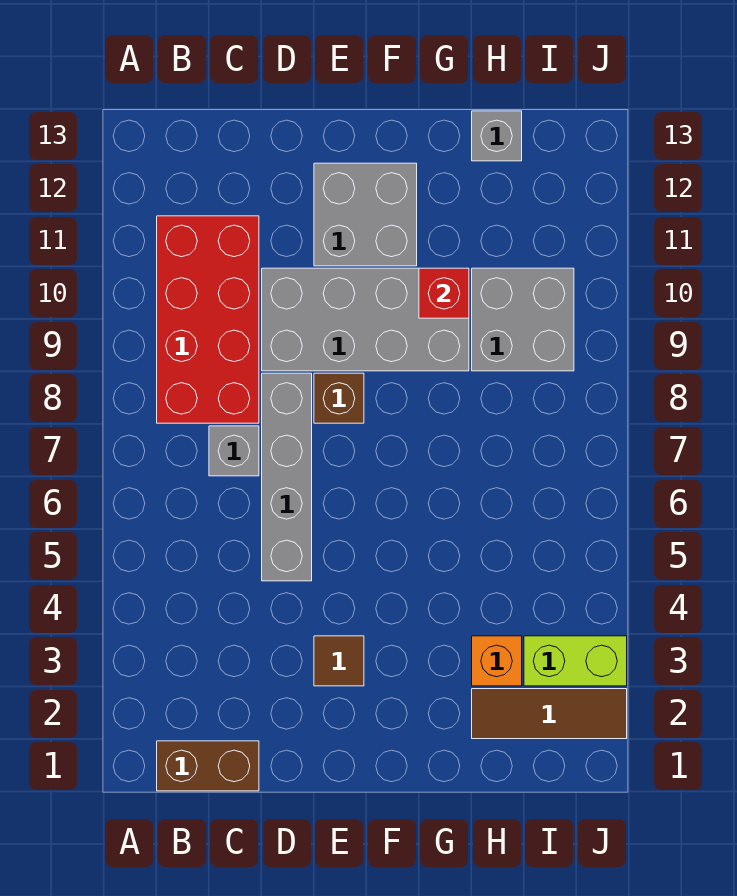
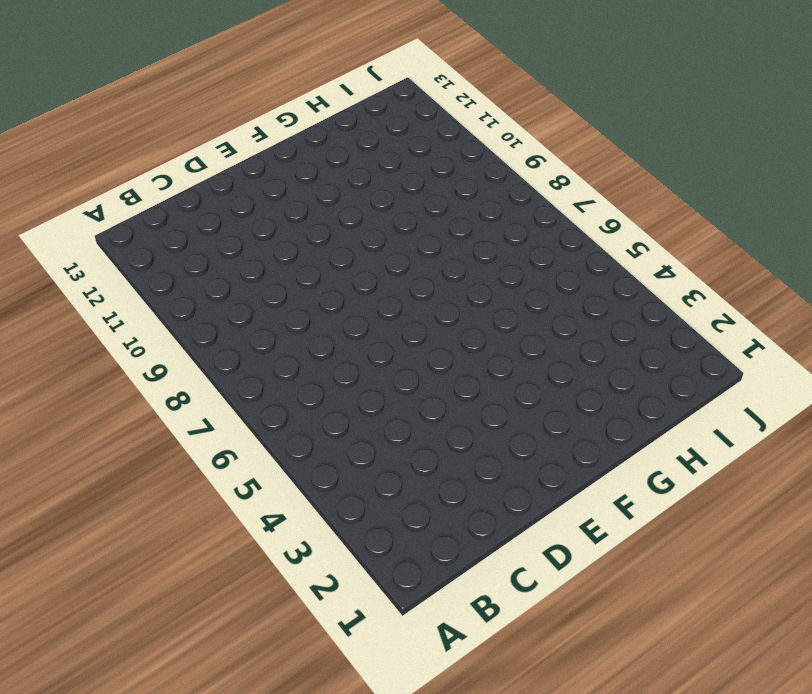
none -> brown brick B1:C1 level 1
none -> red brick B8:C11 level 1
none -> grey brick C7 level 1

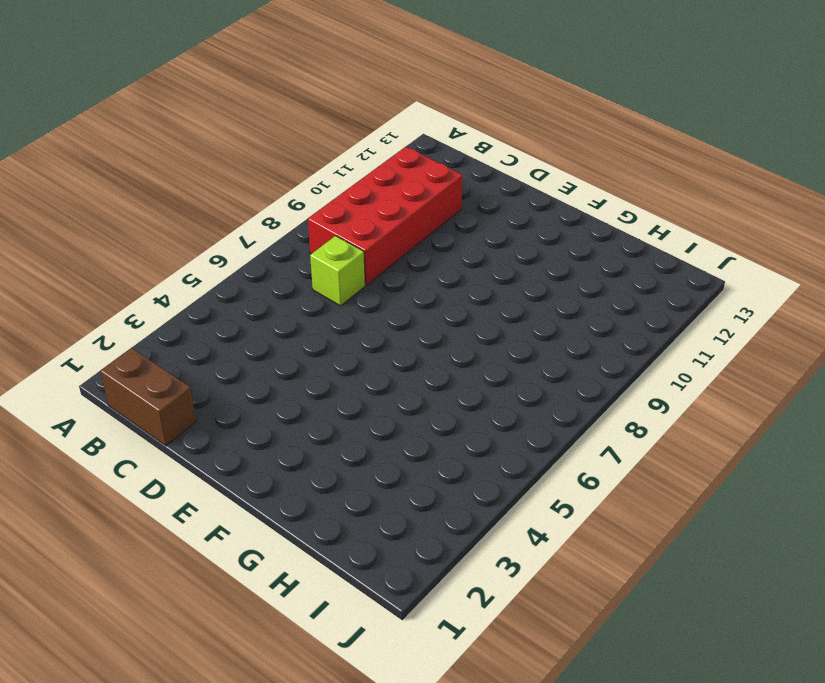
lime brick C7 level 1 -> grey brick C7 level 1
none -> grey brick D5:D8 level 1
none -> grey brick D9:G10 level 1
none -> brown tile E3 level 1

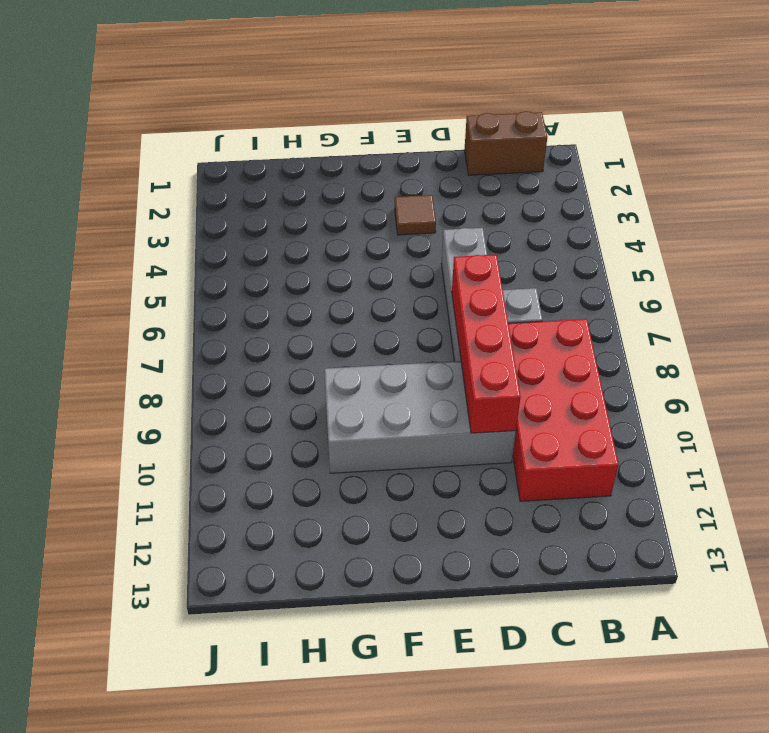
red brick D7:D10 level 2 -> none
none -> brown brick E8 level 1
none -> grey brick E11:F12 level 1
none -> brown tile H2:J2 level 1

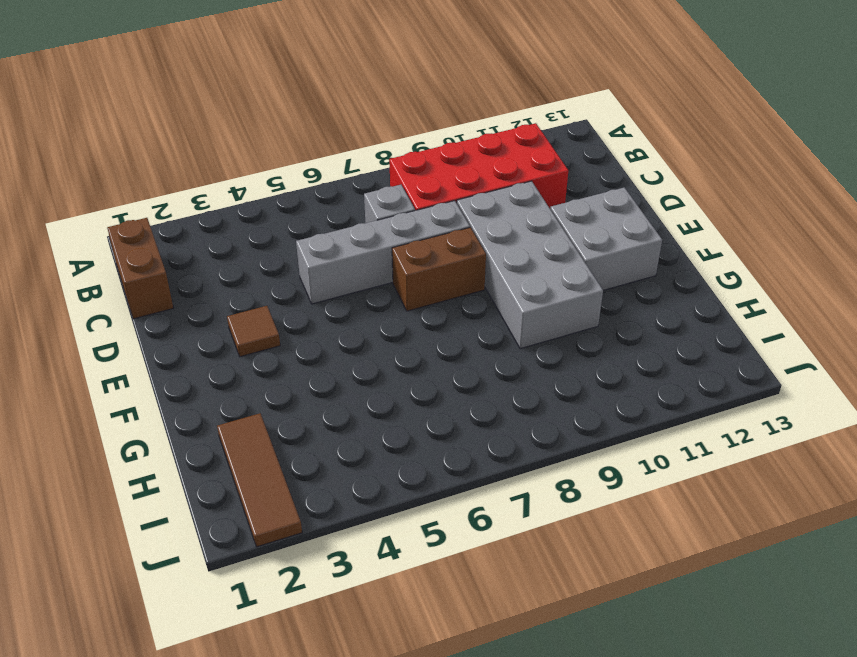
brown brick E7:E8 level 1 -> brown brick E8 level 1
none -> orange brick H3 level 1
none -> grey brick H9:I10 level 1
none -> grey brick H13 level 1

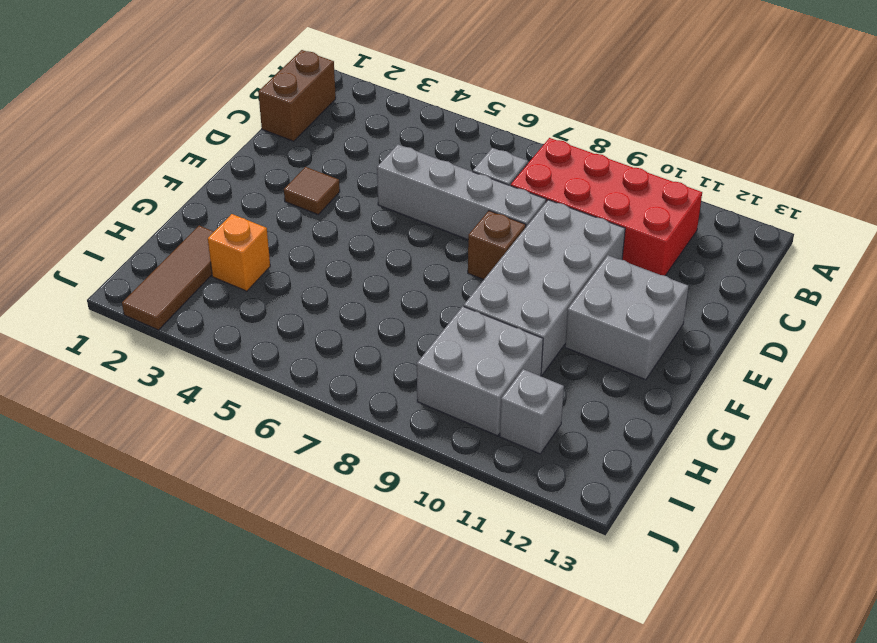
grey brick I11 level 1 -> grey brick H13 level 1
none -> lime brick I3:J3 level 1
none -> red brick G10 level 2

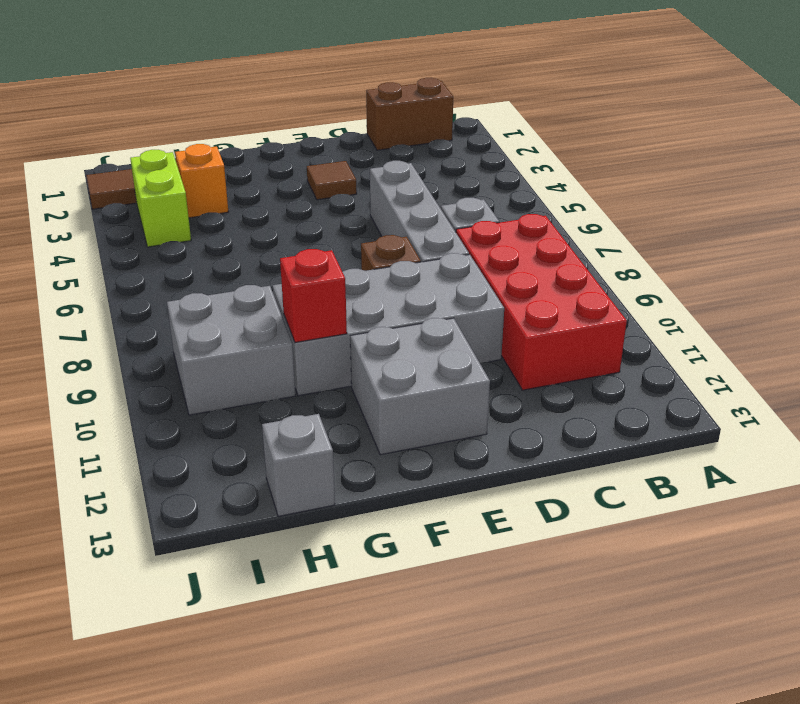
lime brick I3:I4 level 1 -> lime brick I3:J3 level 1

